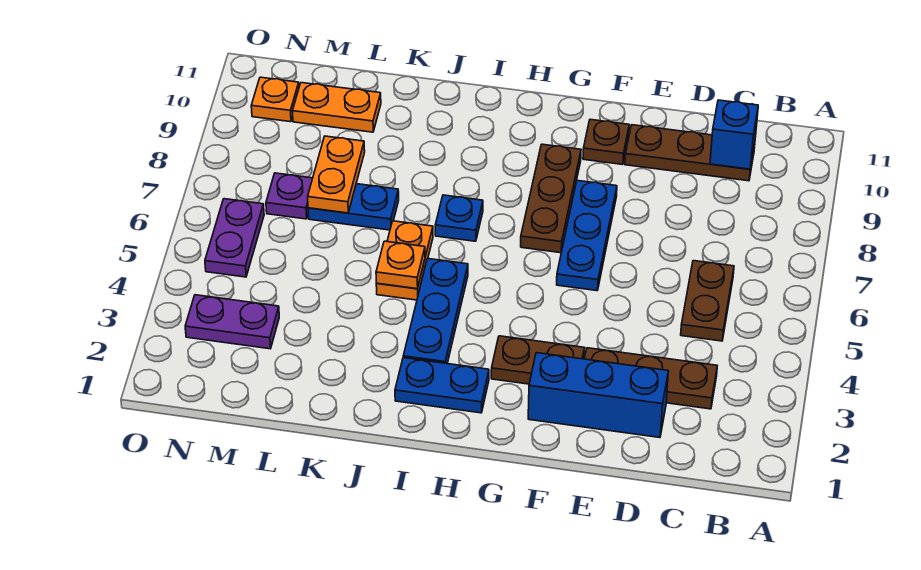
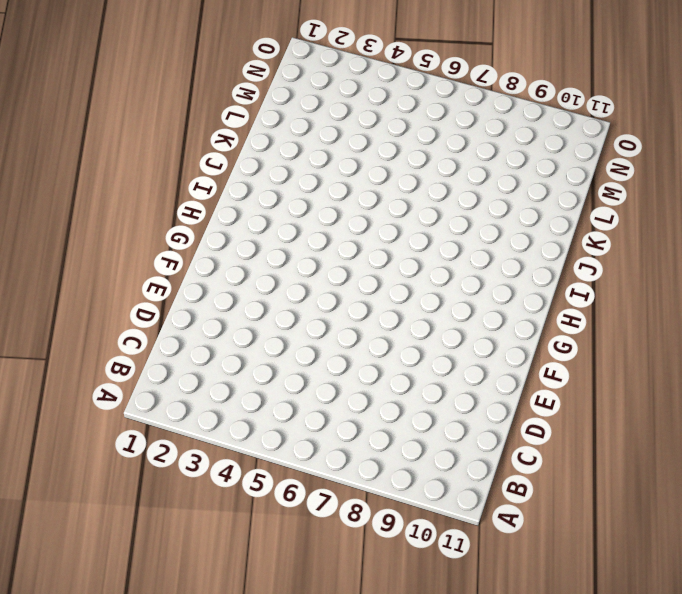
none -> brown plate C3:E3 level 1
none -> brown plate C5:C6 level 1
none -> brown plate C10:E10 level 1

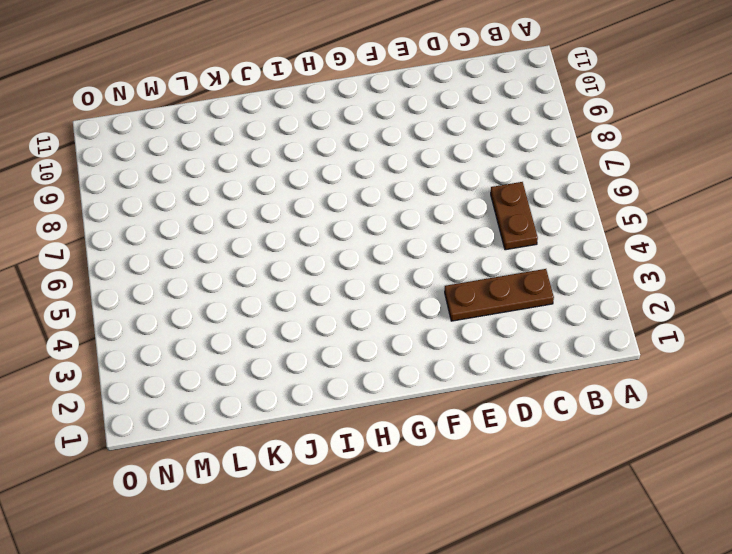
none -> brown plate C10:E10 level 1
none -> blue brick D2:F2 level 1
none -> brown plate F3:G3 level 1

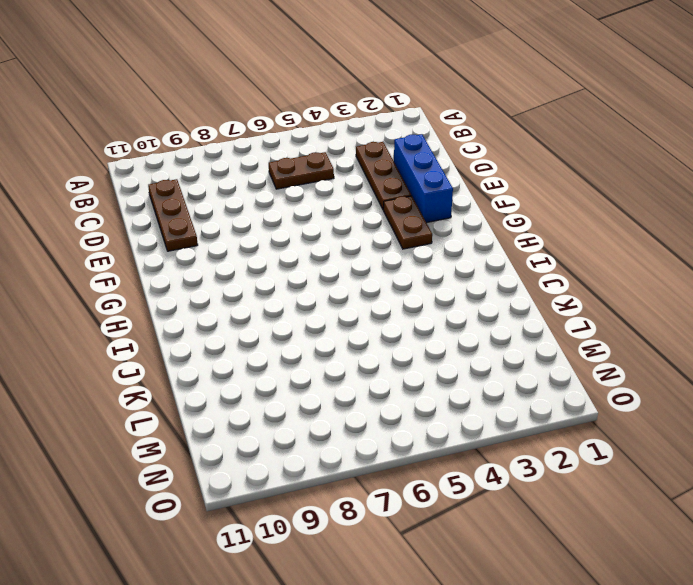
none -> blue plate F6:F8 level 1
none -> brown plate F10 level 1
none -> brown plate G7:G9 level 1

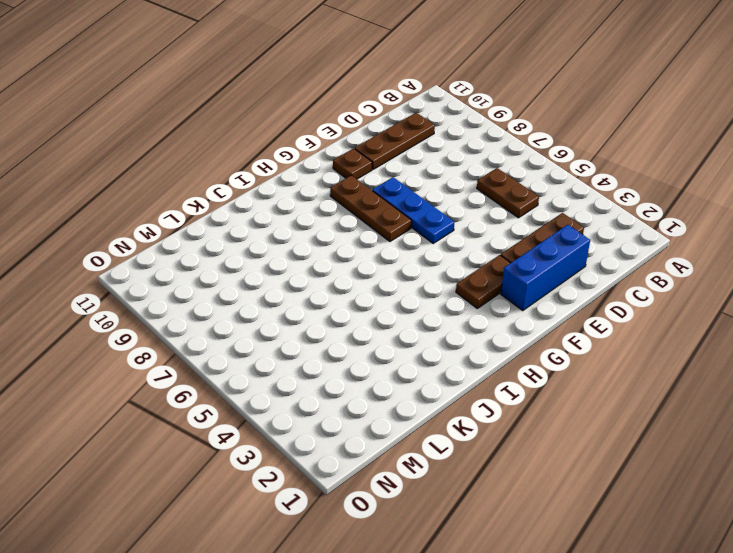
none -> blue plate H2:I2 level 1
none -> blue plate I3:I5 level 1
none -> blue plate I7 level 1

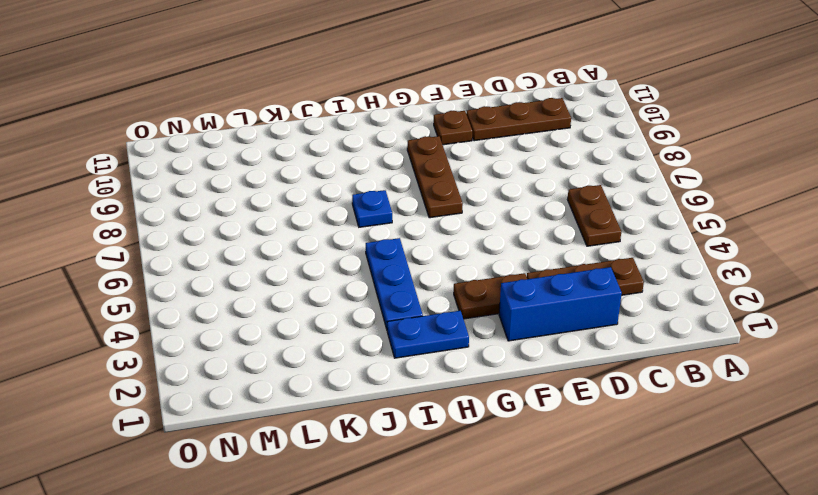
none -> blue plate F6:F8 level 1
none -> orange plate J5:J6 level 1
none -> blue plate K7:L7 level 1

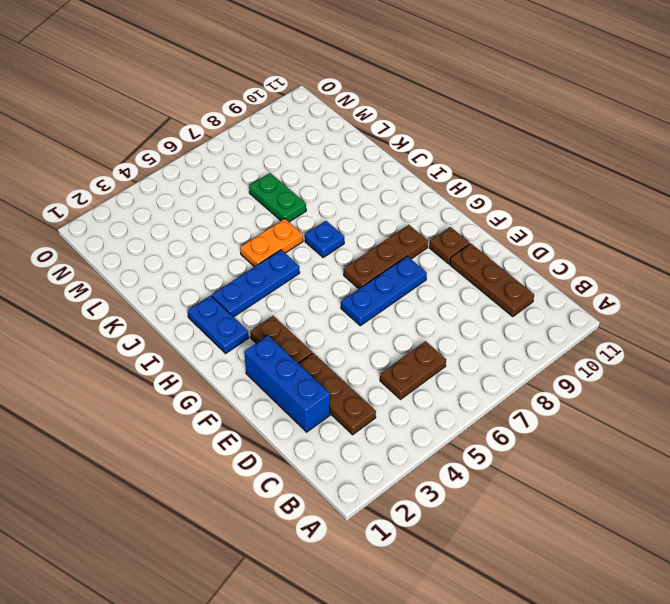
green plate K7:L7 level 1 -> blue plate K7:L7 level 1
none -> orange plate L10:M10 level 1
none -> purple plate M3:N3 level 1
none -> purple plate M7 level 1

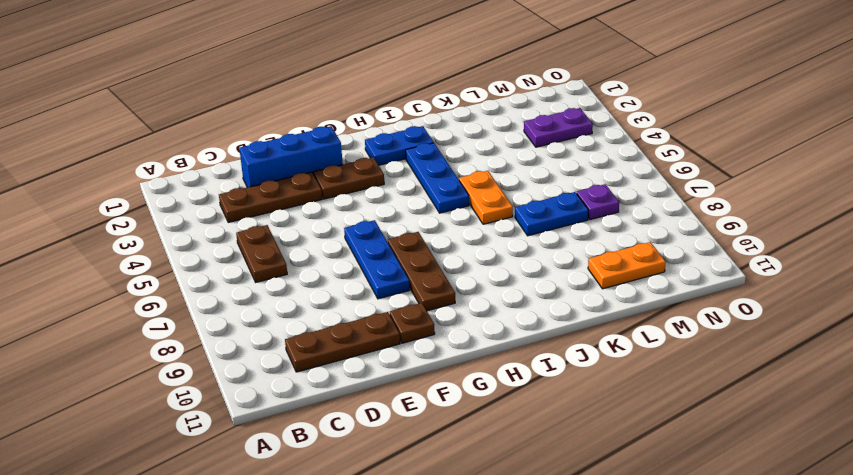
none -> blue plate I7 level 1
none -> purple plate N5:N6 level 1
none -> orange plate N10 level 1

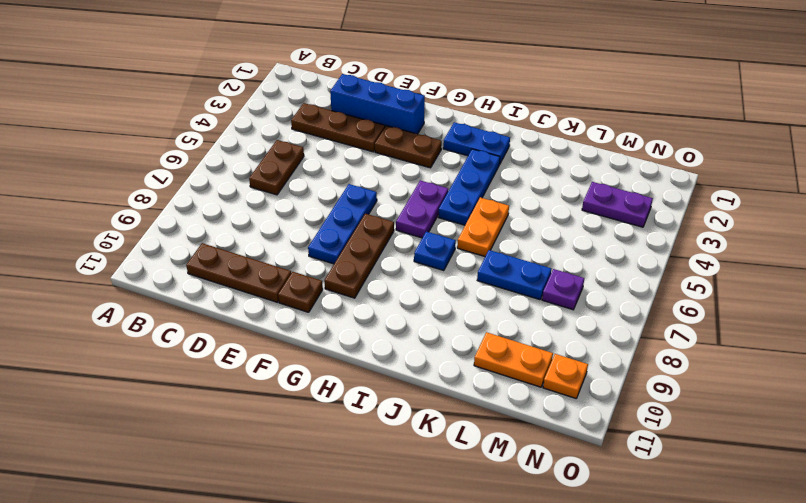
purple plate H5:H6 level 1 -> purple plate N5:N6 level 1
none -> blue brick C10 level 2
none -> orange plate J5 level 2
none -> orange plate L7:L8 level 2

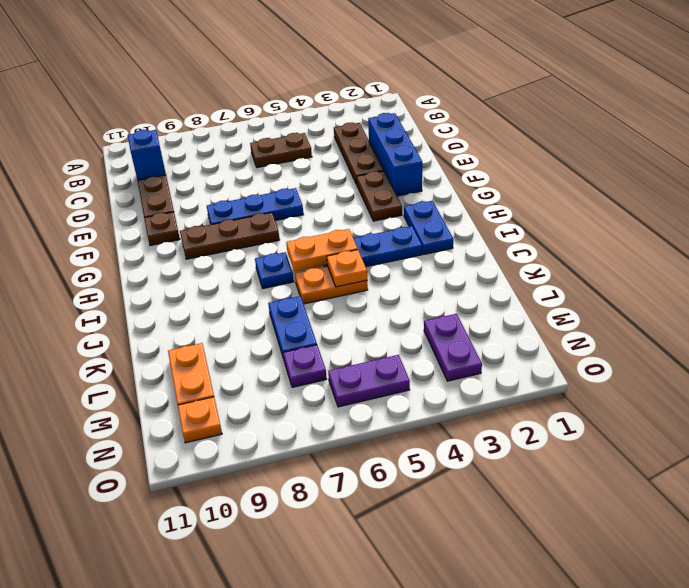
orange plate I5:I6 level 2 -> orange plate L7:L8 level 2

